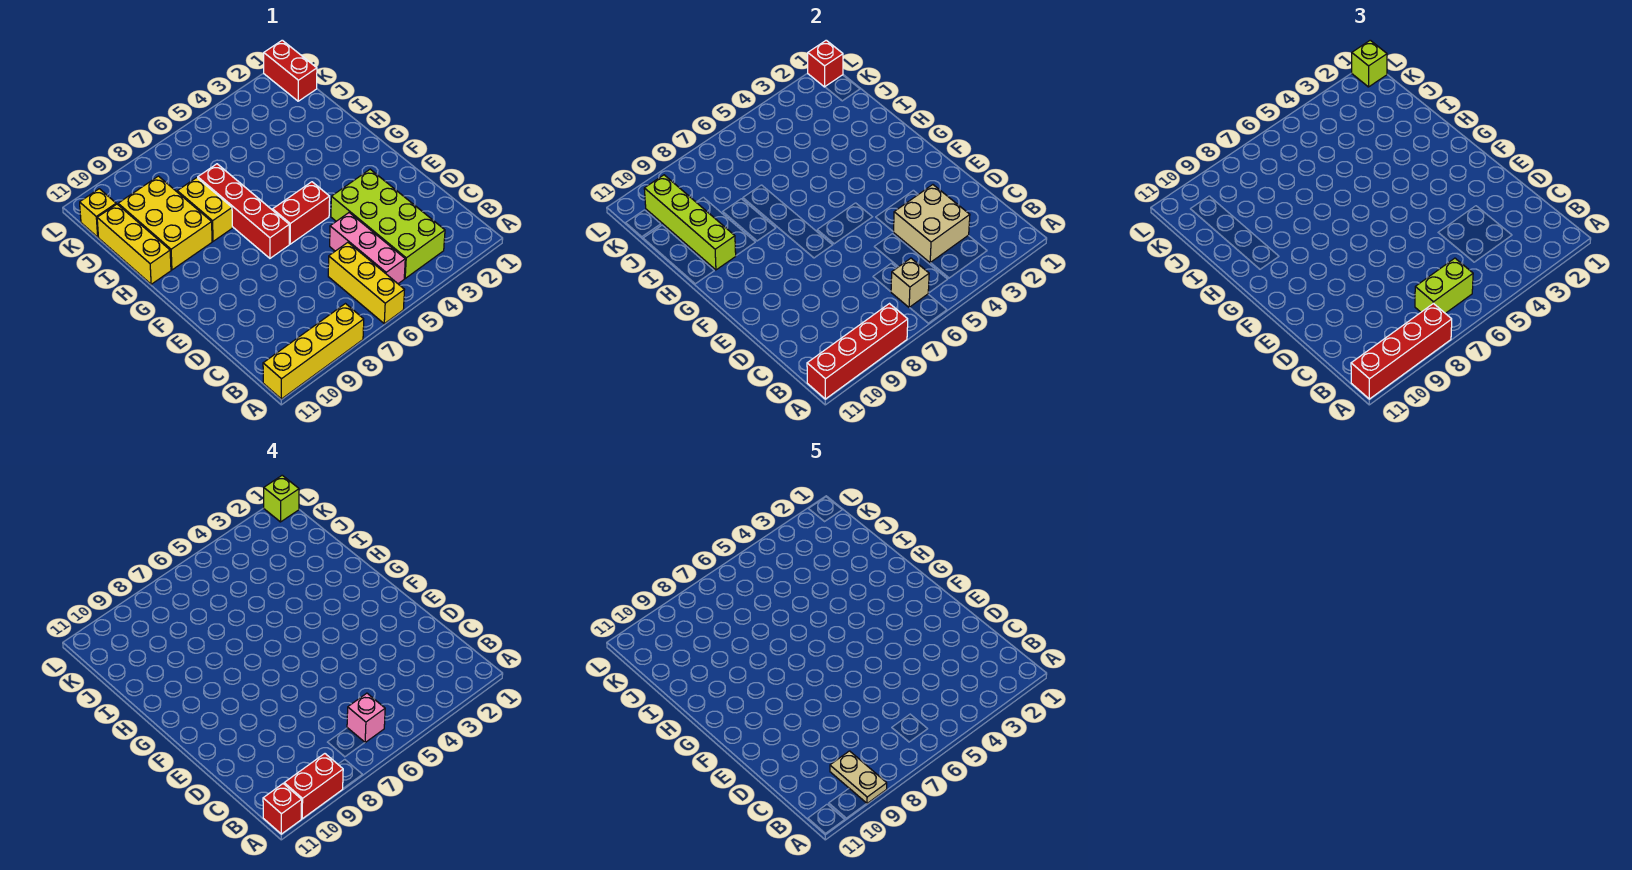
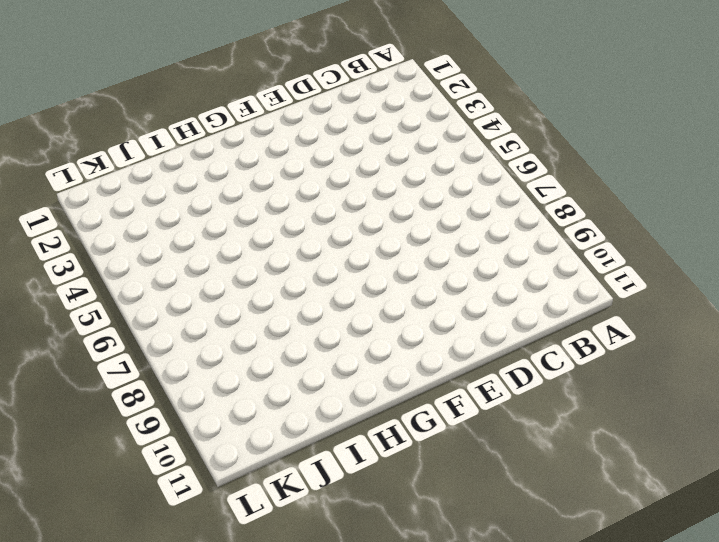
none -> yellow brick A6:C6 level 1
none -> yellow brick A8:A11 level 1
none -> lime brick B3:E4 level 1

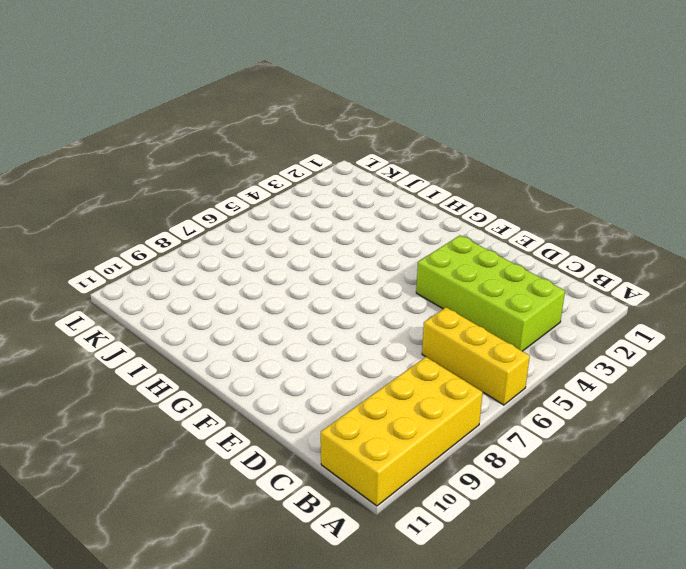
yellow brick A8:B11 level 1 -> yellow brick A8:A11 level 1
none -> pink brick B5:D5 level 1
none -> red brick F5:F6 level 1
none -> red brick F7:I7 level 1

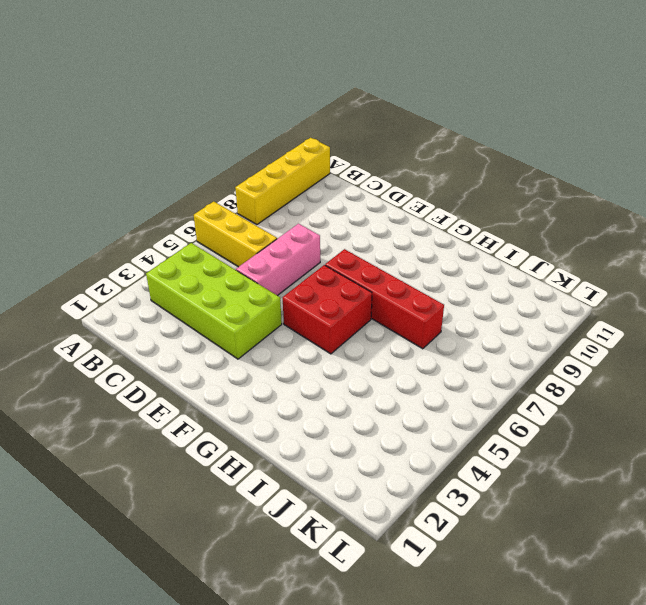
pink brick D5:D7 level 1 -> pink brick B5:D5 level 1
red brick F5:G6 level 1 -> red brick F5:F6 level 1
none -> yellow brick H8:I8 level 1
none -> yellow brick H9:J10 level 1
none -> yellow brick H11:J11 level 1

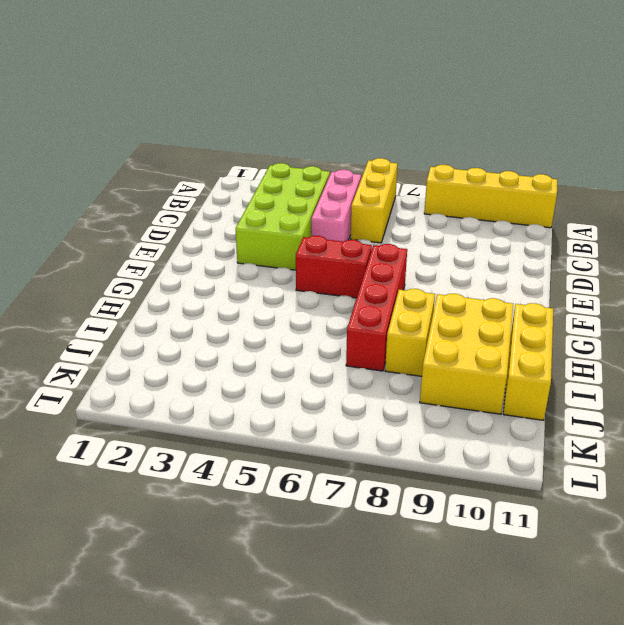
none -> red brick K1:L1 level 1
none -> yellow brick K11 level 1
none -> red brick A8:A11 level 2

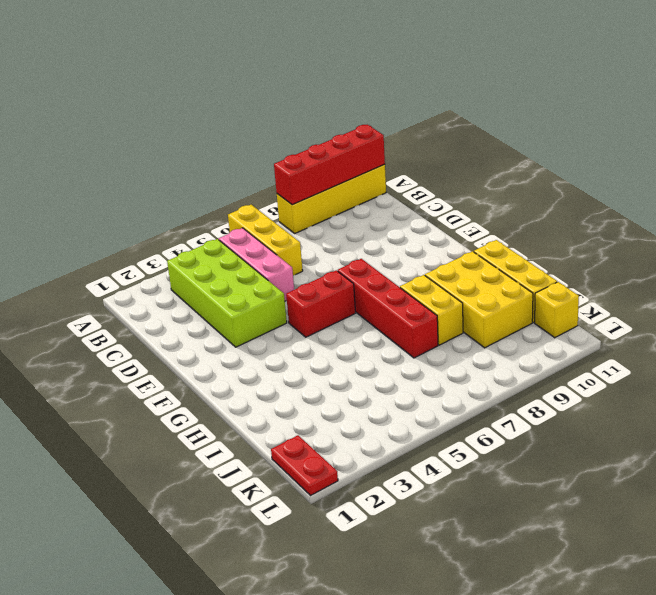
red plate K1:L1 level 1 -> red brick K1:L1 level 1
none -> tan brick B6 level 2
none -> tan brick C3:D4 level 2
none -> lime brick H10:K10 level 2

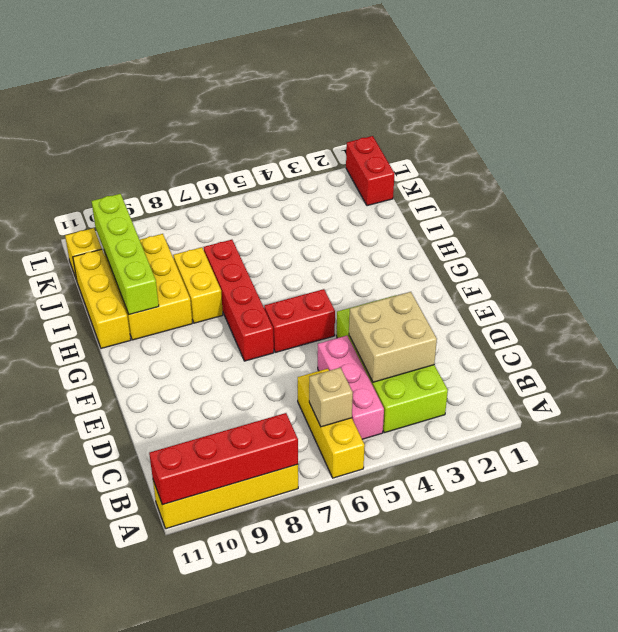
none -> red brick L1 level 2
none -> red brick A8:A11 level 3
none -> lime brick B6:B7 level 3

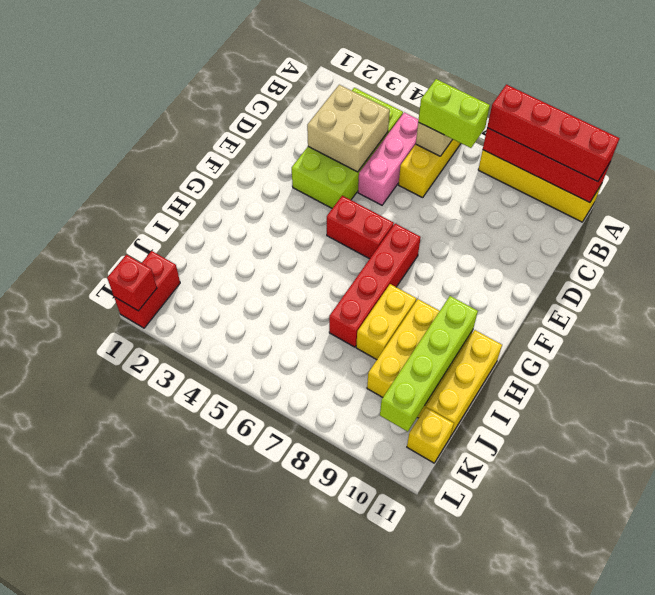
none -> lime brick L1 level 3
none -> red brick A9:A10 level 4
none -> red brick A11 level 4

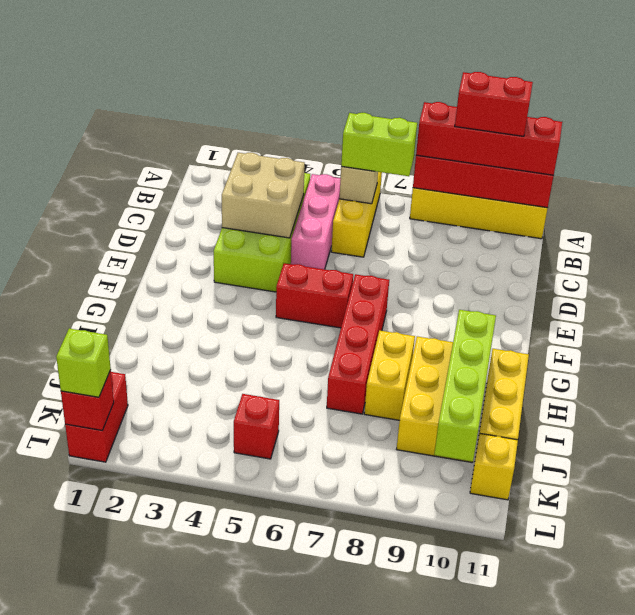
red brick K5 level 1 -> red brick A11 level 4
none -> pink brick B6 level 4
none -> lime brick L1 level 4
none -> tan plate A9:B9 level 5

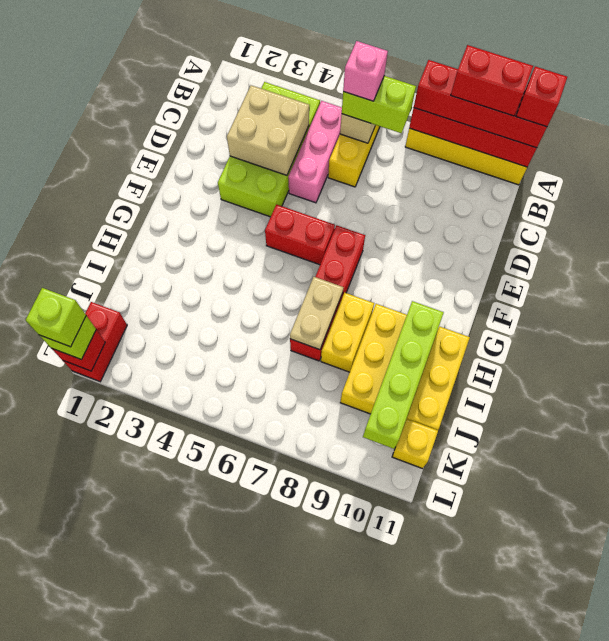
tan plate H7:I7 level 2 -> tan plate A9:B9 level 5

